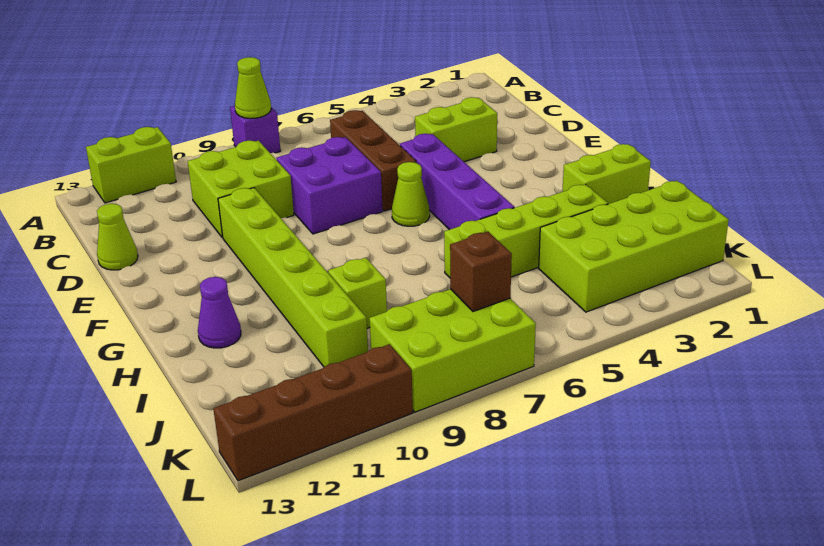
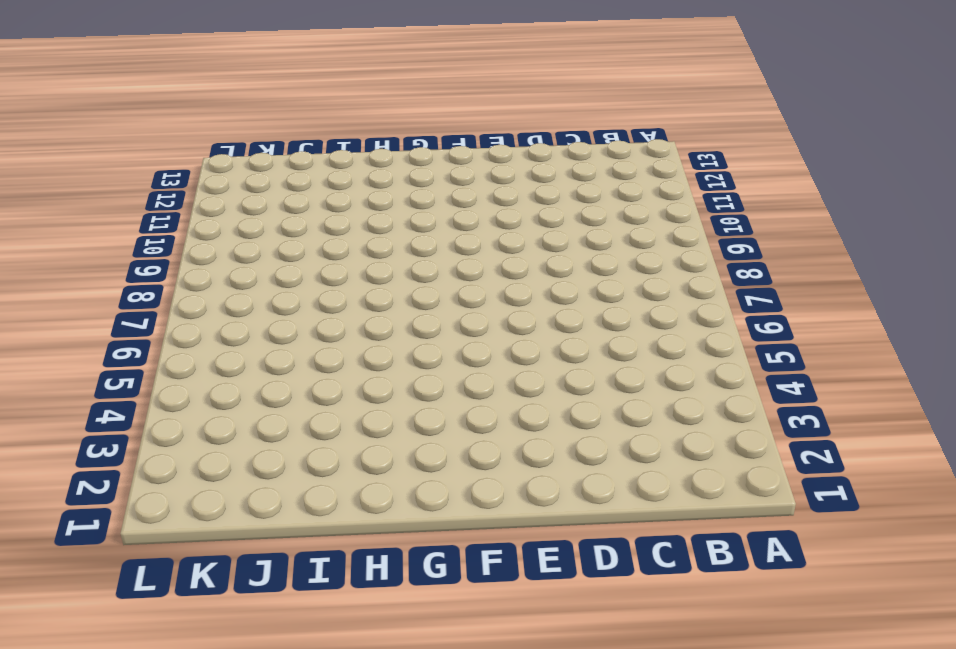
none -> purple brick A8 level 1
none -> lime brick A11:A12 level 1
none -> brown brick C6:E6 level 1

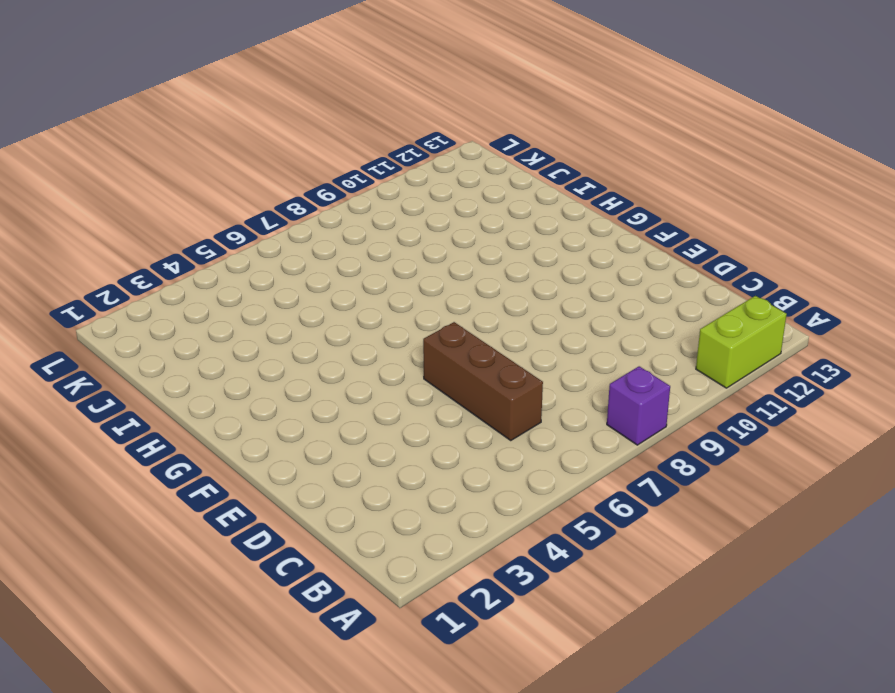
none -> lime brick C9:D10 level 1
none -> lime brick D3:D4 level 1
none -> purple brick D7:E8 level 1

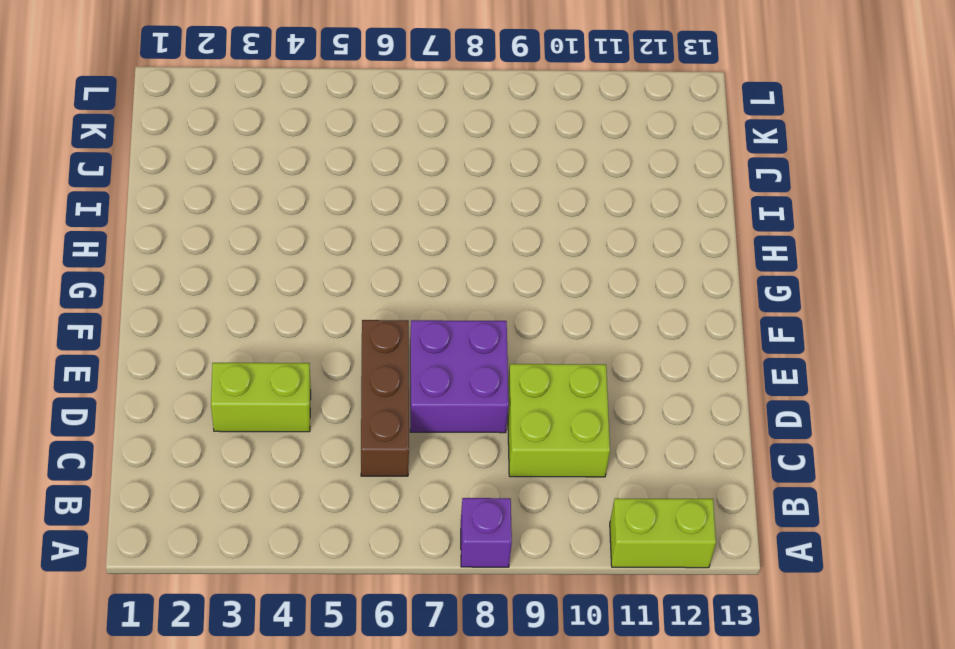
none -> lime cone D13 level 1
none -> purple brick E5:H5 level 1
none -> lime brick E10:J10 level 1

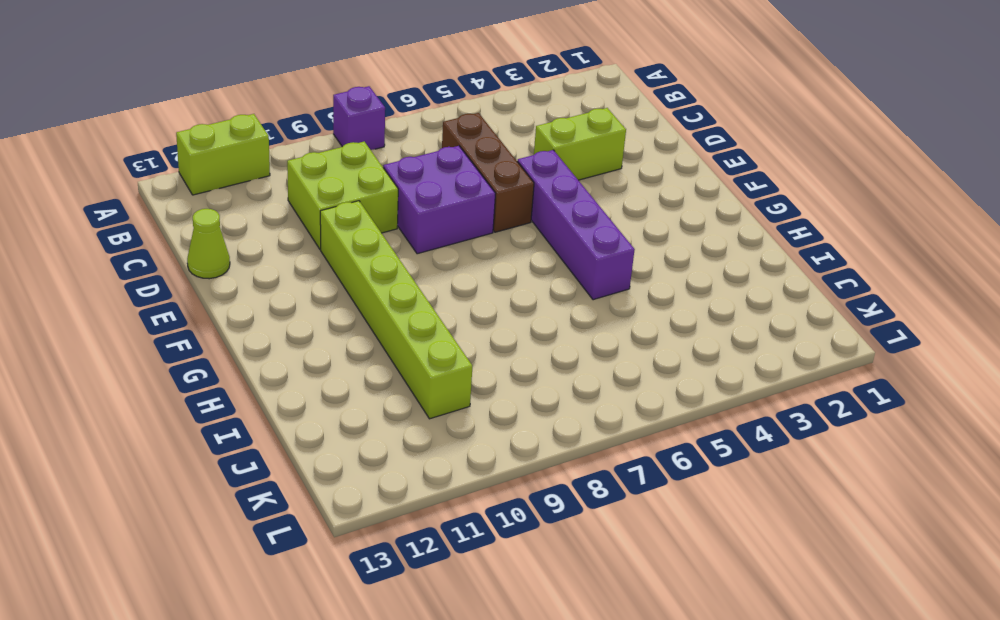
none -> lime cone F6 level 1
none -> lime brick H1:H2 level 1
none -> purple cone H12 level 1

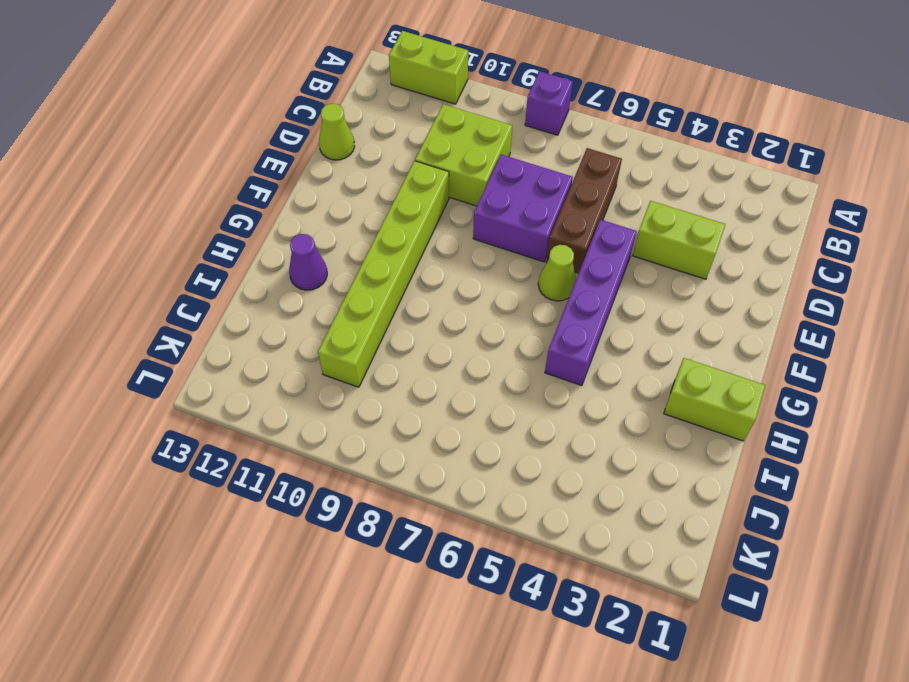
none -> lime brick I3:I6 level 1
none -> lime brick I9 level 1
none -> lime brick J1:K4 level 1

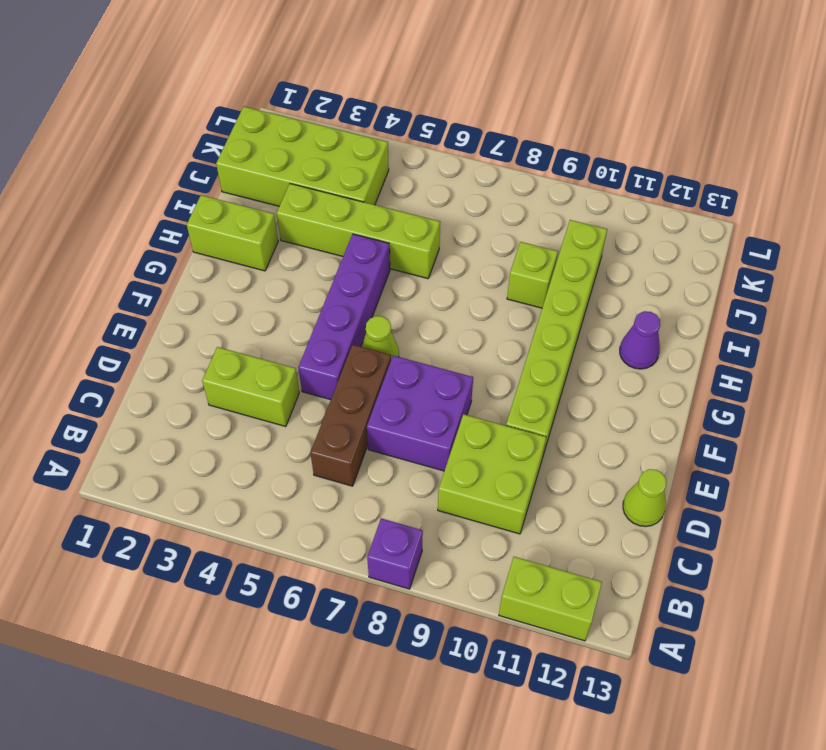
none -> lime brick K7:L9 level 1
none -> brown brick L10:L13 level 1
none -> lime cone A8 level 2

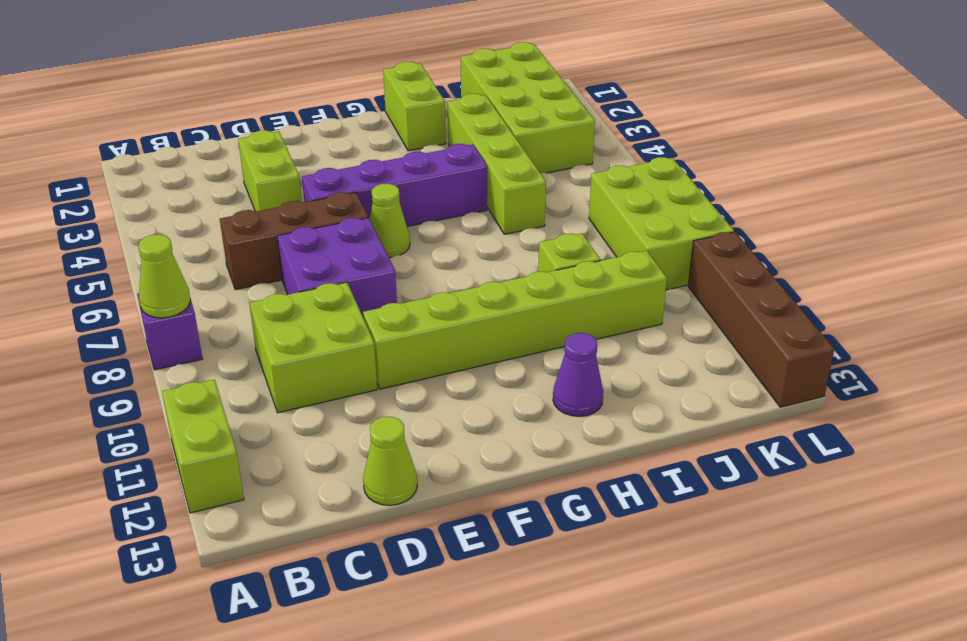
none -> brown brick K7 level 2

